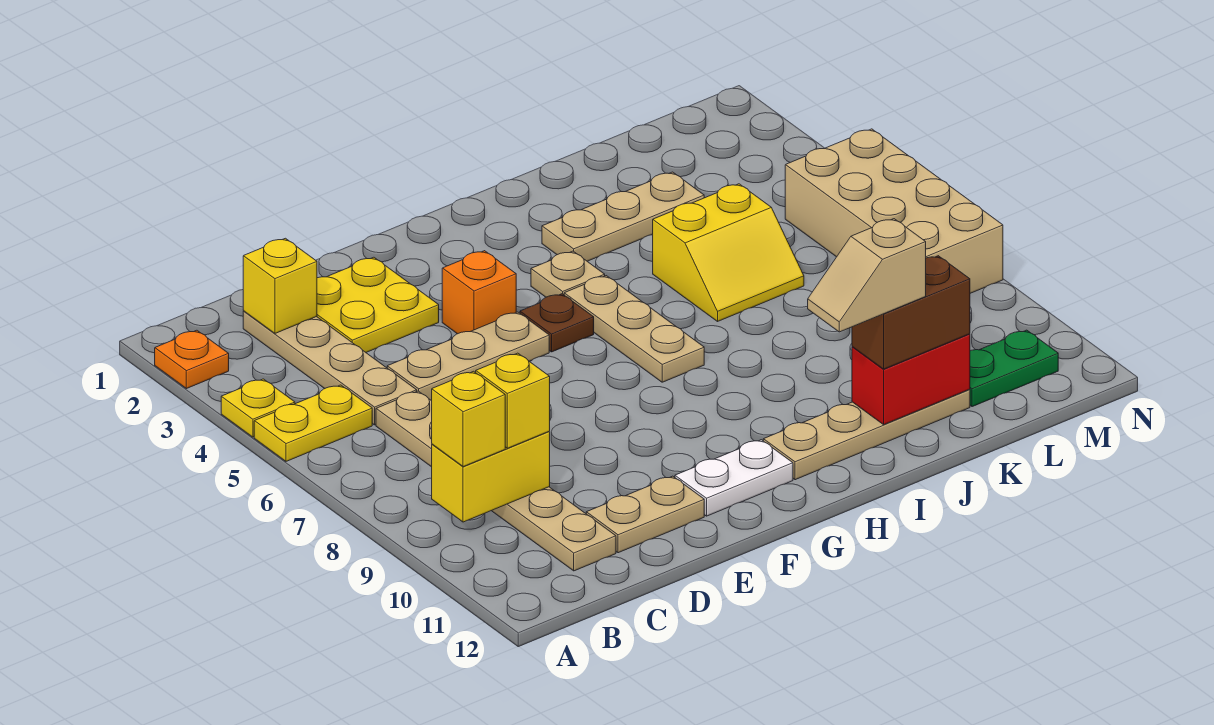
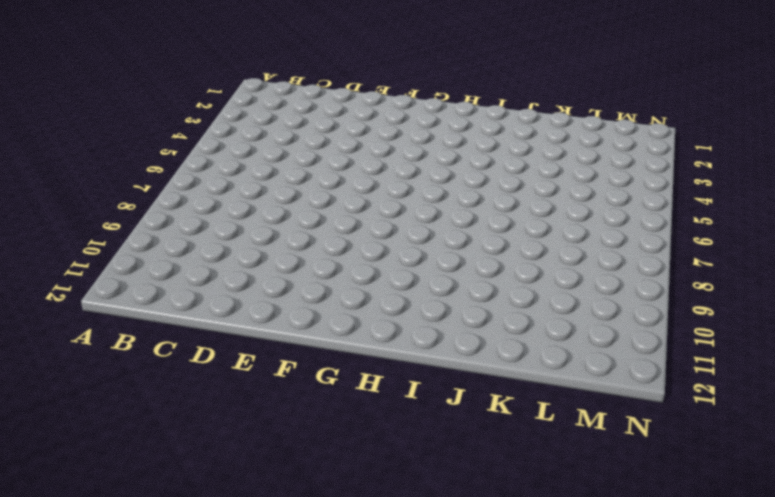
none -> orange plate A2 level 1
none -> yellow plate A4 level 1
none -> yellow plate A5:B5 level 1

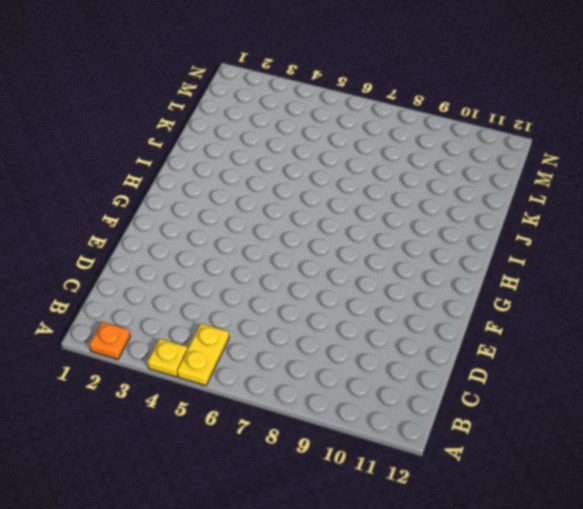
none -> tan plate C2:C5 level 1
none -> tan plate C6:C11 level 1
none -> yellow plate D2:E3 level 1

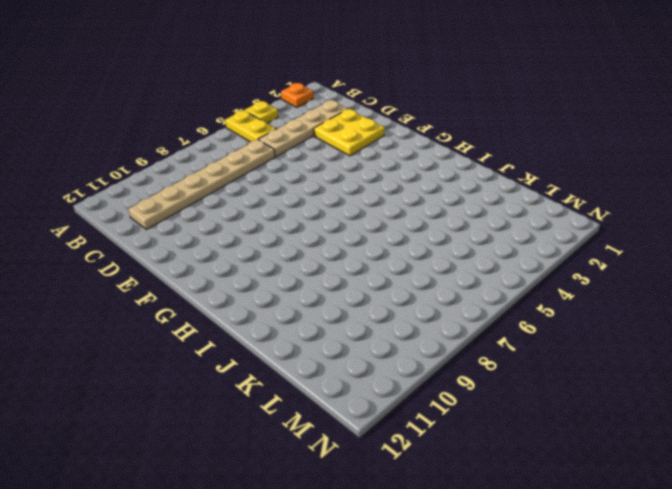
none -> tan plate D5:F5 level 1
none -> tan plate D11:E11 level 1
none -> orange brick F4 level 1

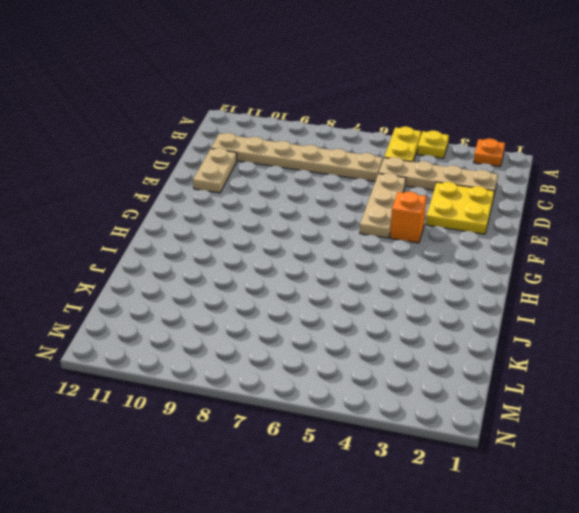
none -> white plate F11:G11 level 1
none -> brown plate G5 level 1
none -> tan plate H4 level 1

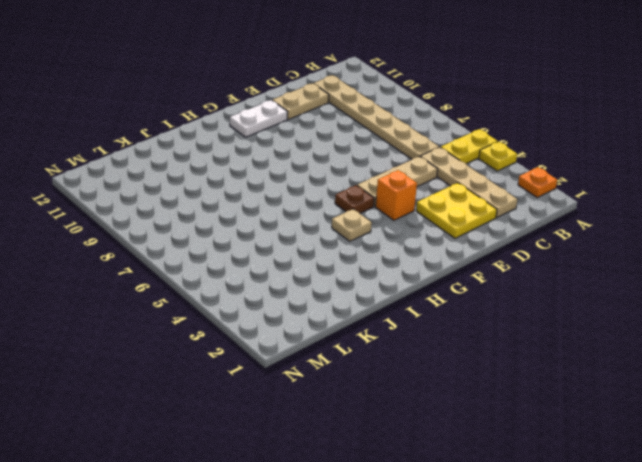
none -> tan plate H5:H7 level 1
none -> tan plate H11:K11 level 1
none -> tan plate I3:K3 level 1

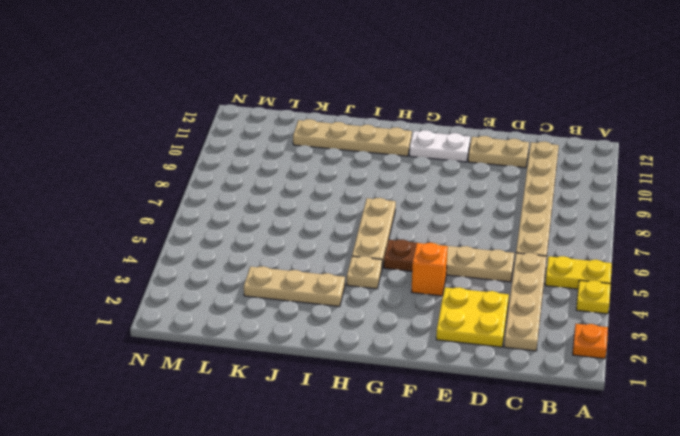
none -> yellow slope J5:K6 level 1 top 5
none -> green plate L11:M11 level 1
none -> tan brick M5:N8 level 1

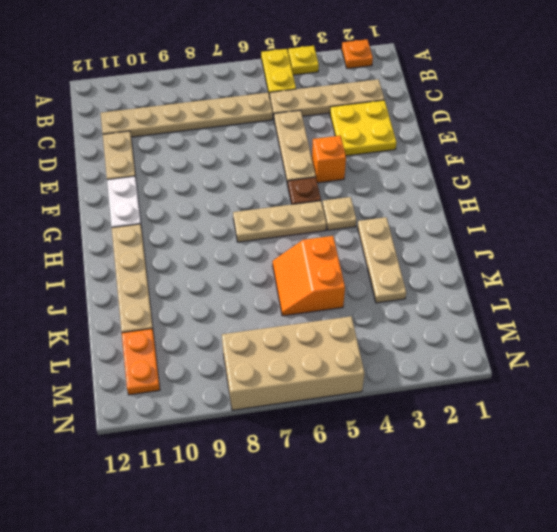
orange slope J5:K6 level 1 top 5 -> yellow slope J5:K6 level 1 top 5
orange plate L11:M11 level 1 -> green plate L11:M11 level 1
none -> yellow brick B9:C9 level 2
none -> yellow brick C2 level 2
none -> red brick J11:K11 level 2

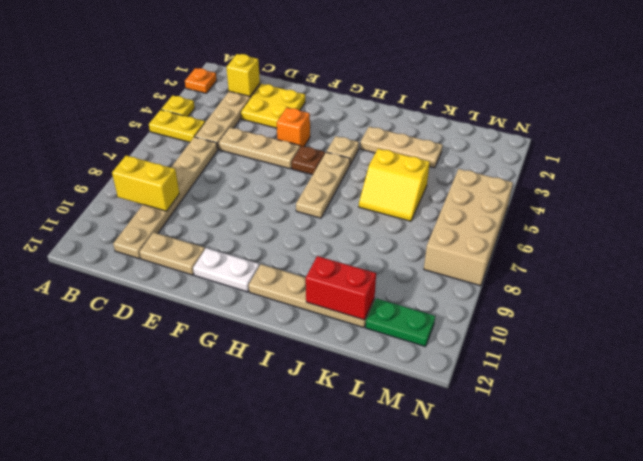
none -> yellow brick B9 level 3
none -> yellow brick C9 level 3
none -> brown brick J11:K11 level 3

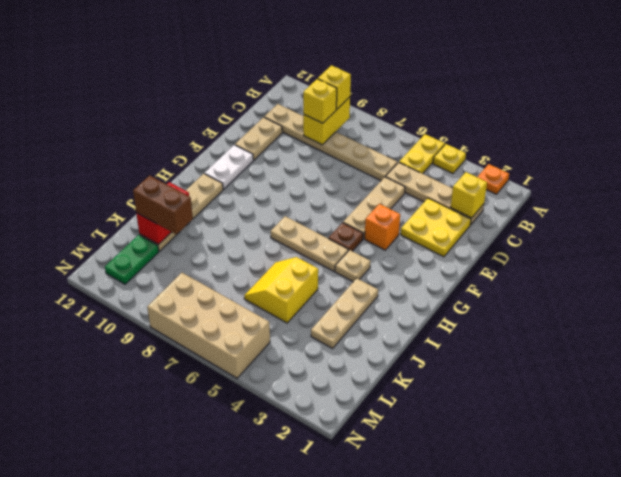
brown brick K10:K11 level 3 -> brown brick J11:K11 level 3
none -> tan slope I11:J11 level 4 top J

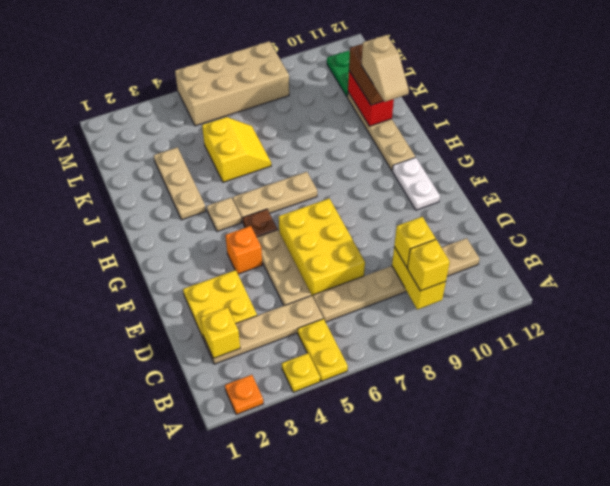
yellow brick D6:F7 level 1 -> none
none -> tan plate D11:E11 level 1

